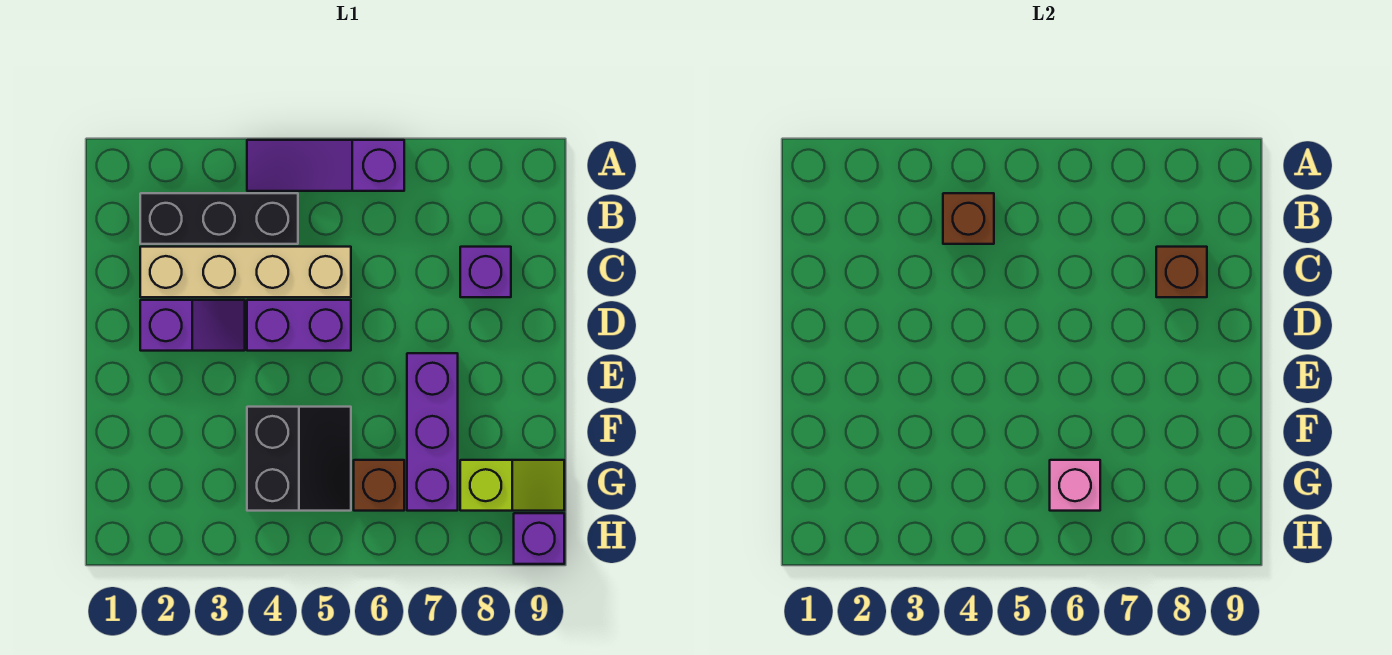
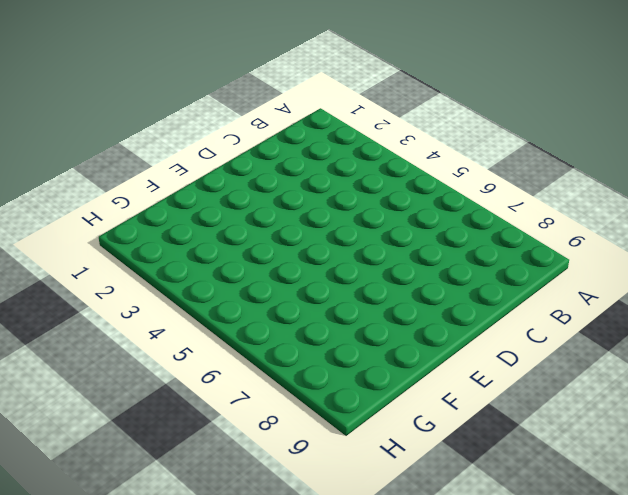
none -> purple slope A4:A6 level 1 top 6
none -> black brick B2:B4 level 1
none -> tan brick C2:C5 level 1

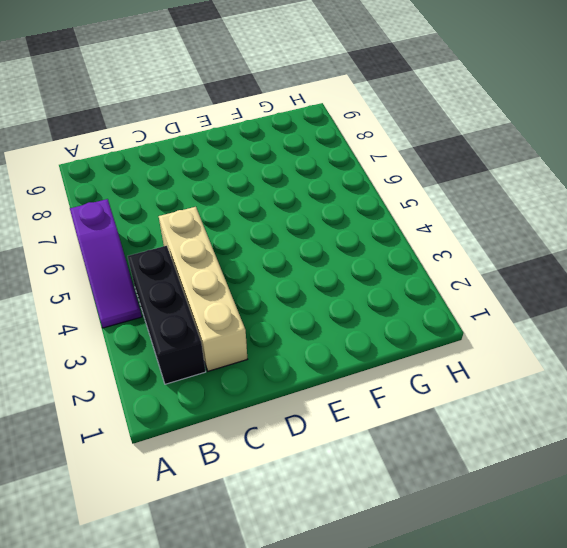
none -> purple brick C8 level 1
none -> purple slope D2:D3 level 1 top 2
none -> purple brick D4:D5 level 1

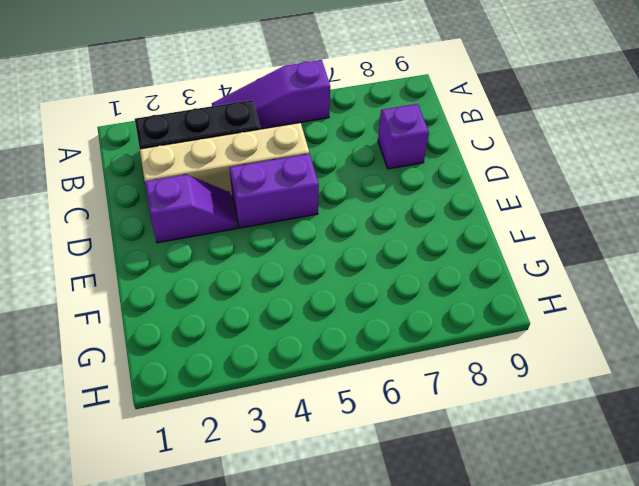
none -> purple brick E7:G7 level 1
none -> black slope F4:G5 level 1 top 4
none -> brown brick G6 level 1

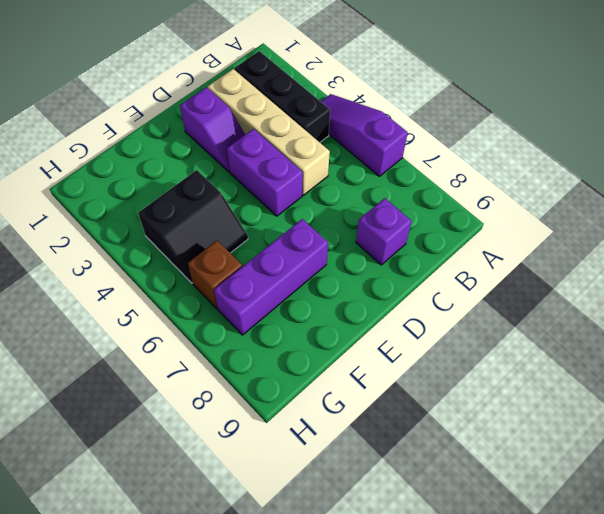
none -> lime slope G8:G9 level 1 top 8
none -> purple brick H9 level 1
none -> brown brick B4 level 2

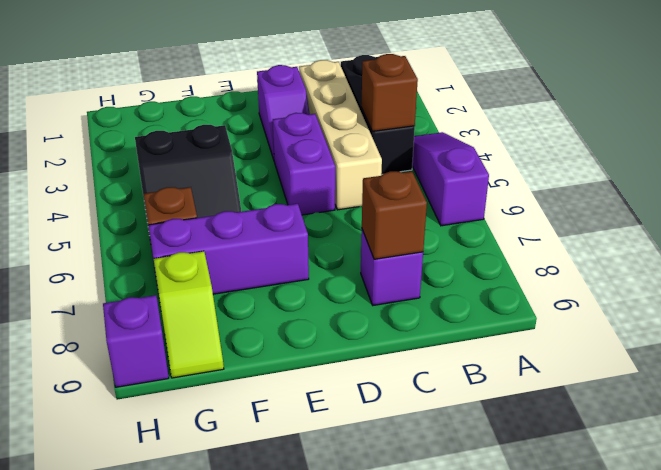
none -> pink brick G6 level 2

